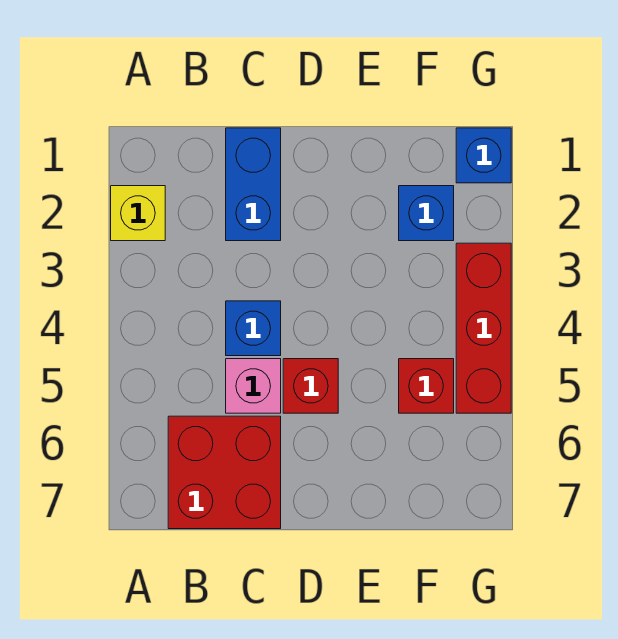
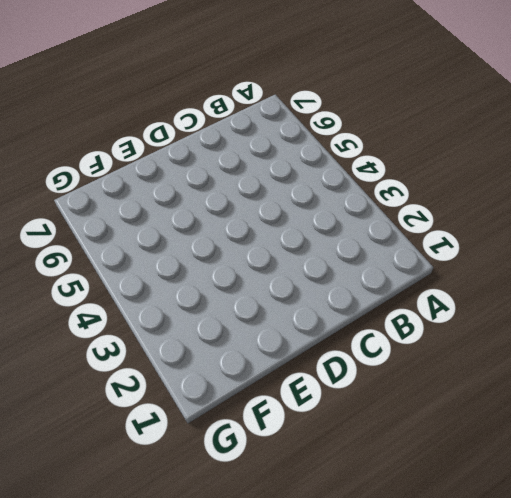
none -> yellow brick A2 level 1
none -> red brick B6:C7 level 1

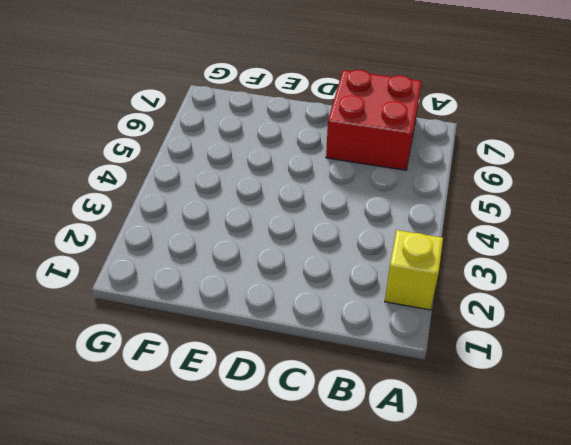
none -> blue brick C1:C2 level 1
none -> blue brick C4 level 1

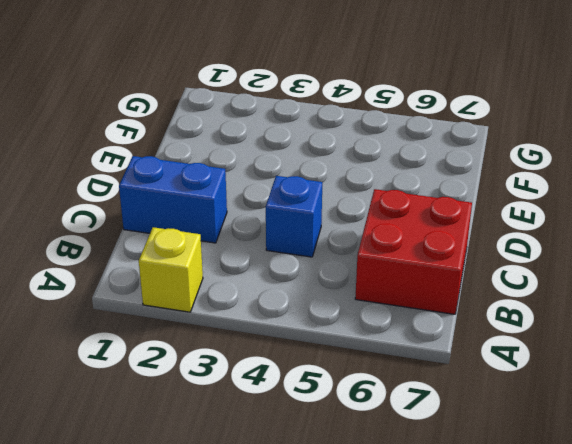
none -> pink brick C5 level 1
none -> red brick D5 level 1

